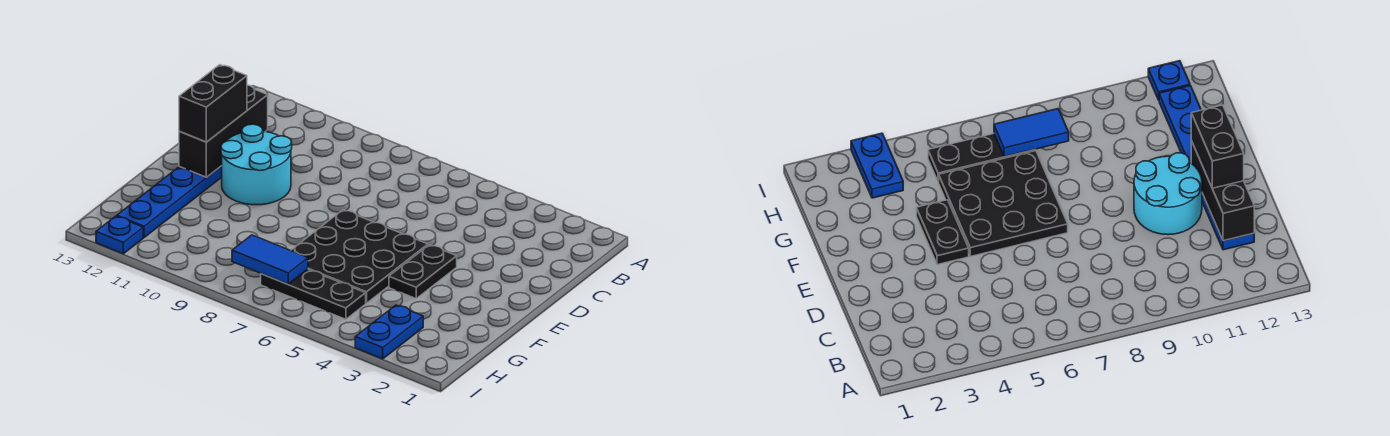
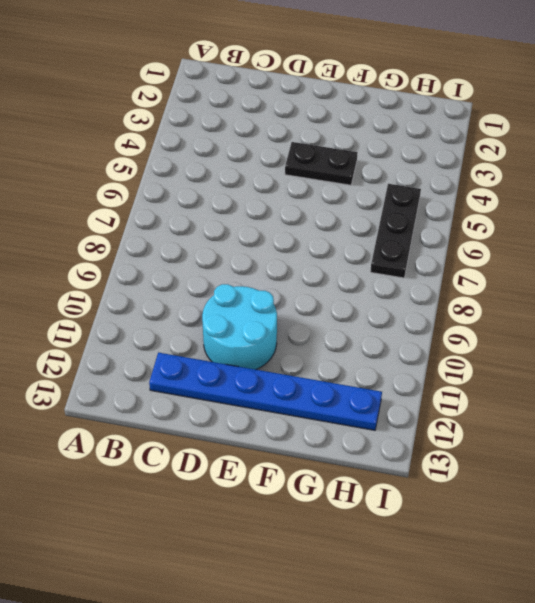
none -> black plate E5:G7 level 1
none -> blue plate H3:I3 level 1

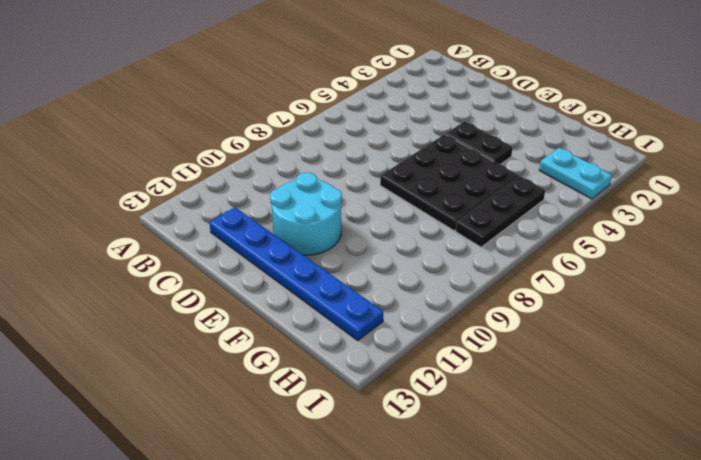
cyan plate H3:I3 level 1 -> blue plate H3:I3 level 1
none -> blue plate I12 level 1
none -> black brick C12:E12 level 2

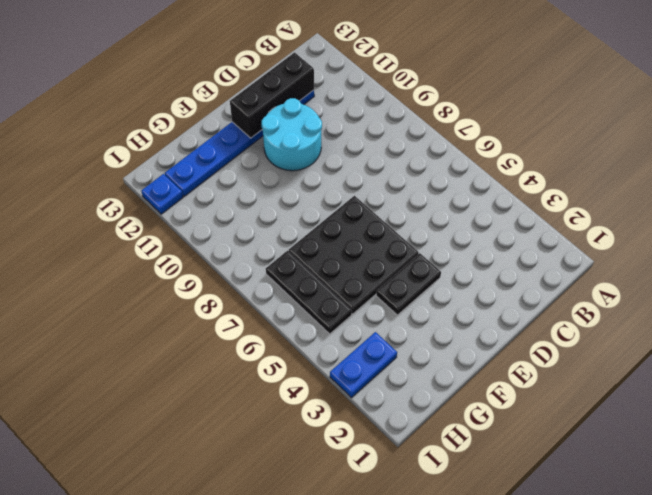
none -> blue tile H7:H8 level 2
none -> black brick D12:E12 level 3

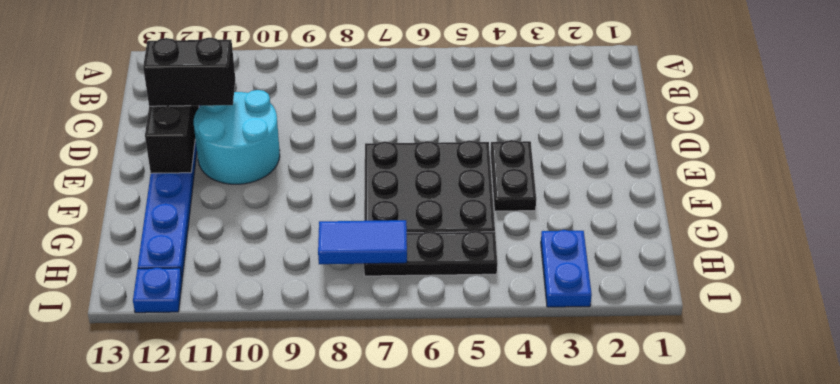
black brick D11:D12 level 3 -> black brick D12:E12 level 3

